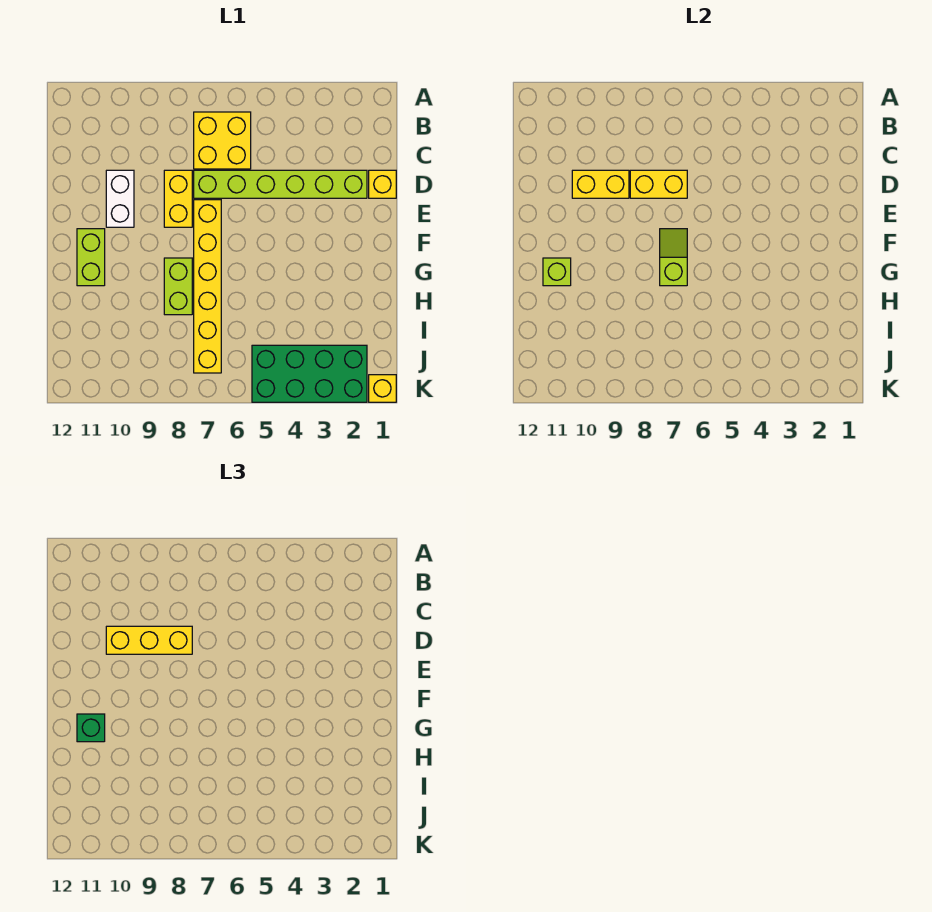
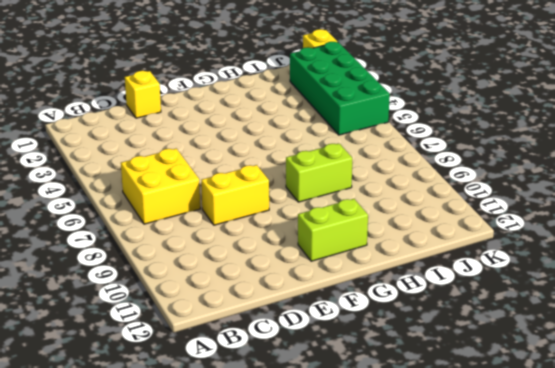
none -> lime brick D2:D7 level 1
none -> white brick D10:E10 level 1
none -> yellow brick E7:J7 level 1

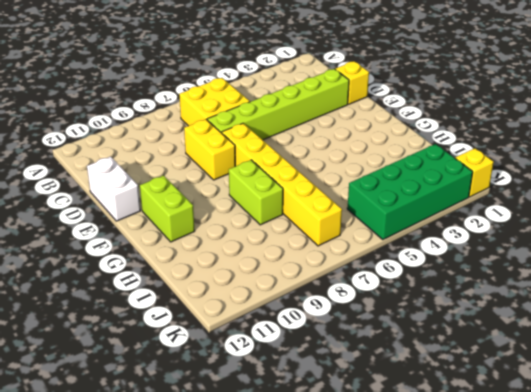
white brick D12:E12 level 1 -> white brick D10:E10 level 1
none -> yellow brick D7:D8 level 2
none -> yellow brick D9:D10 level 2
none -> lime slope F7:G7 level 2 top G

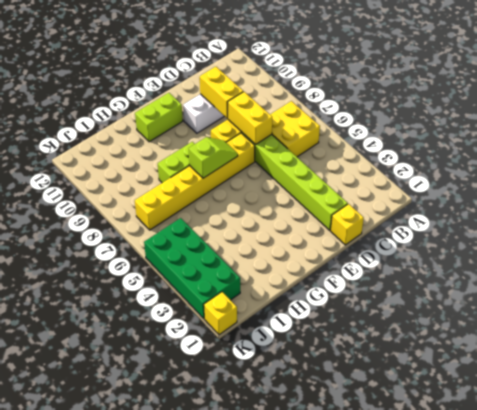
none -> lime brick G11 level 2
none -> yellow brick D8:D10 level 3
none -> green brick G11 level 3

